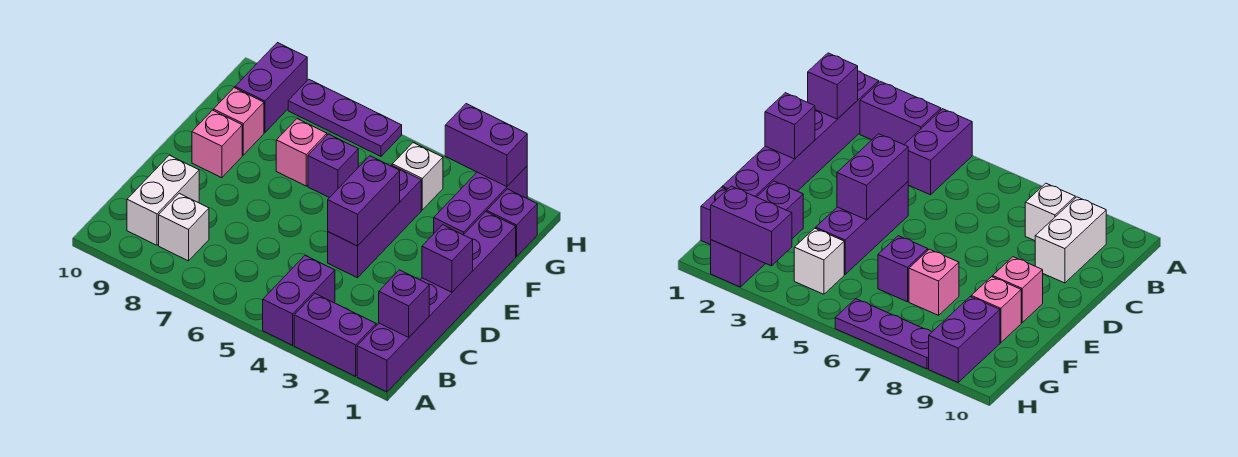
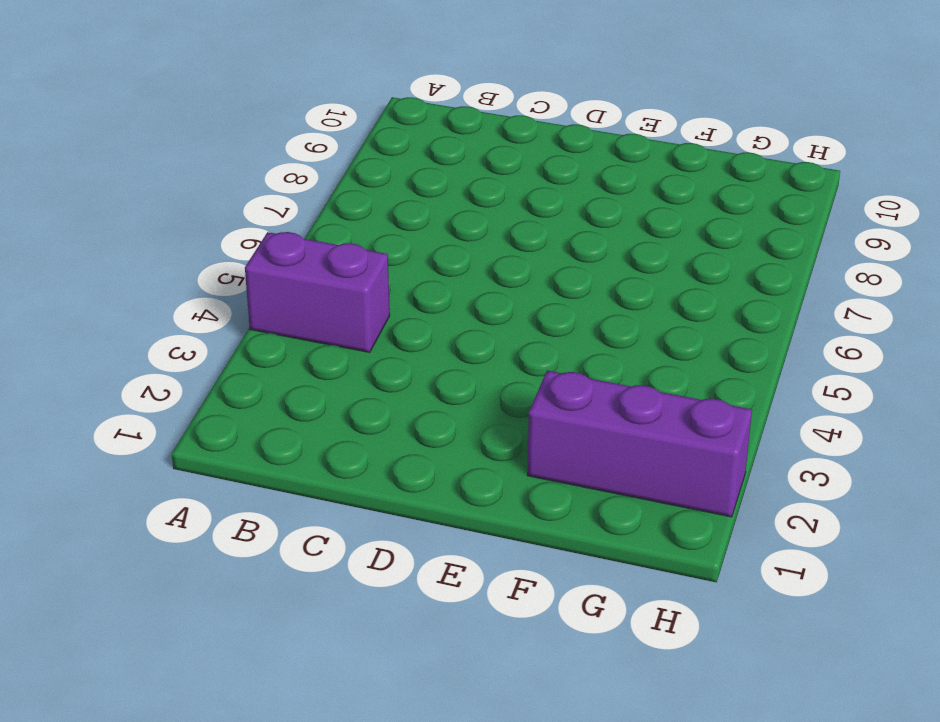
none -> purple brick A1:F1 level 1
none -> purple brick A2:A3 level 1
none -> white brick B8 level 1

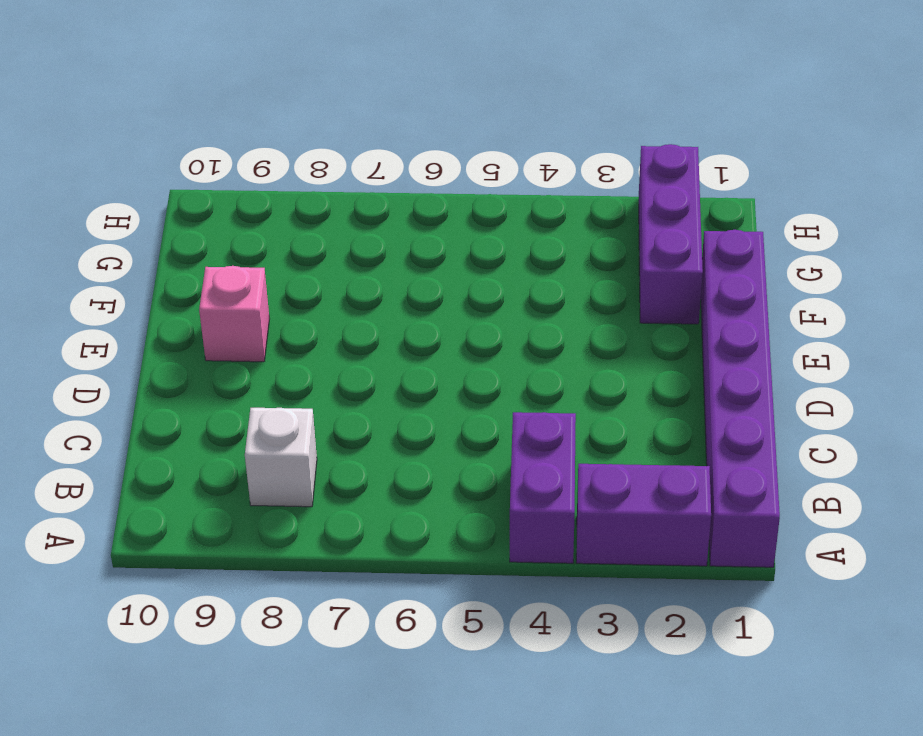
none -> white brick B9:C9 level 1
none -> purple brick D4:F4 level 1
none -> purple brick F6 level 1

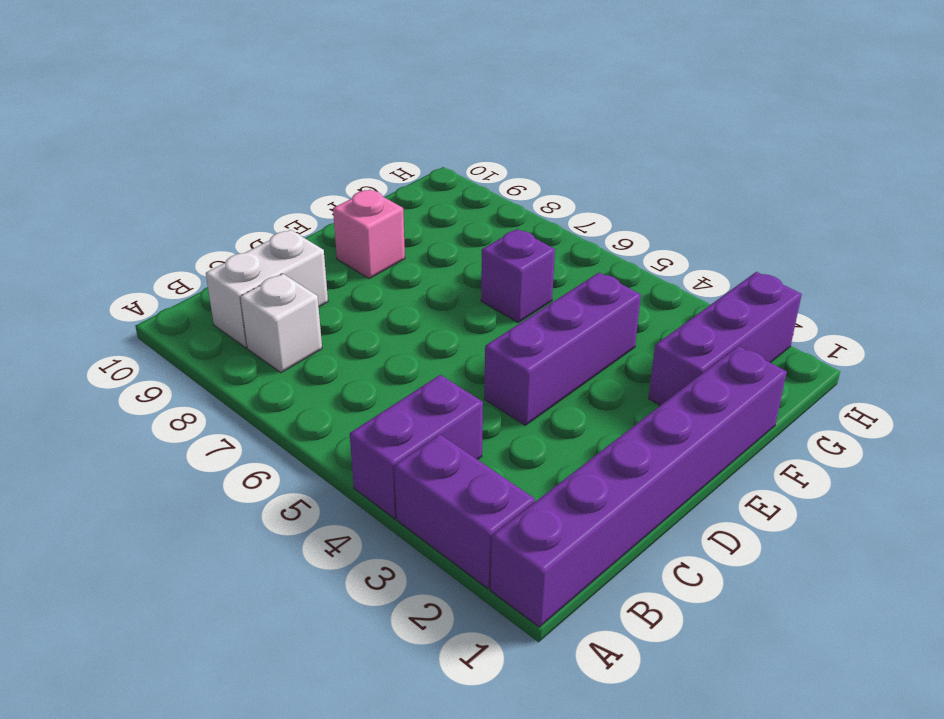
none -> pink brick F7 level 1
none -> pink brick F9 level 1
none -> purple brick G1 level 1

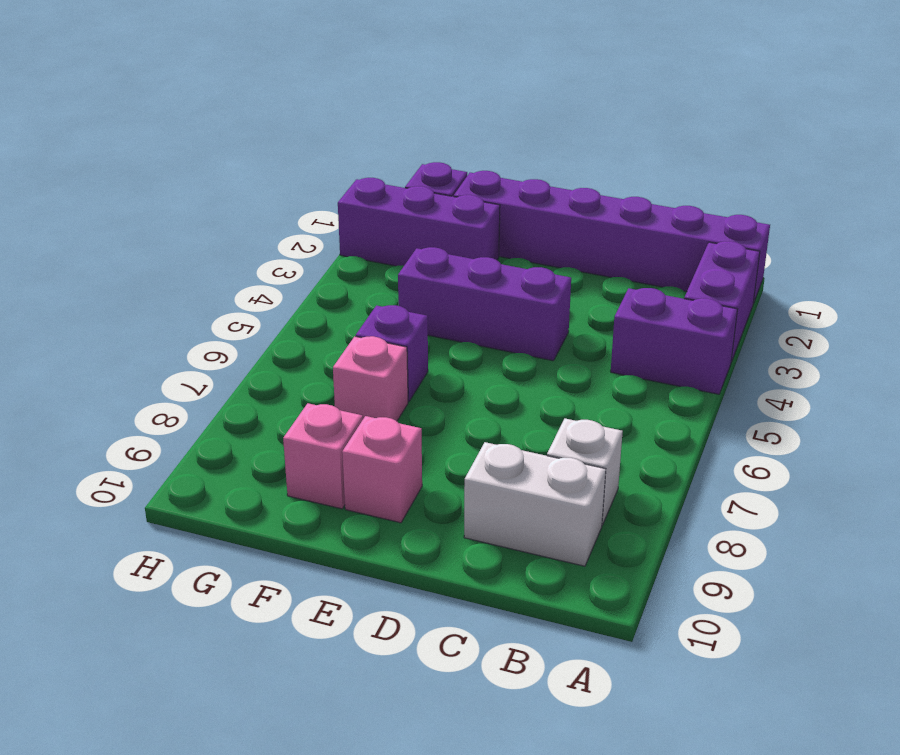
none -> white brick G4 level 1
none -> purple brick G9:H9 level 1
none -> purple plate H6:H8 level 1

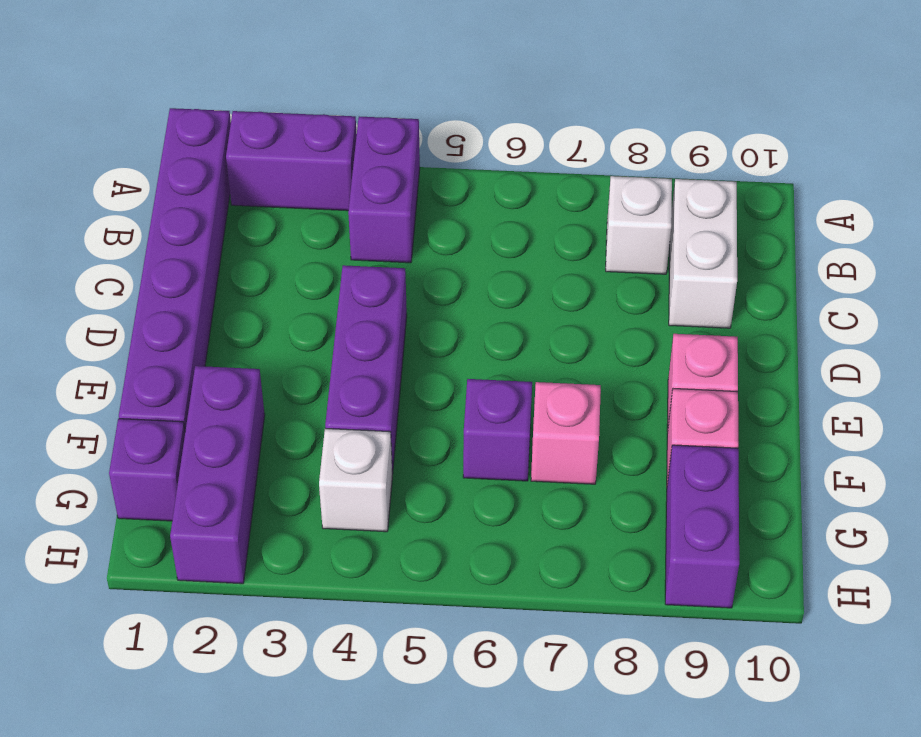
none -> purple plate H6:H8 level 1
none -> purple brick B1 level 2
none -> purple brick D1 level 2

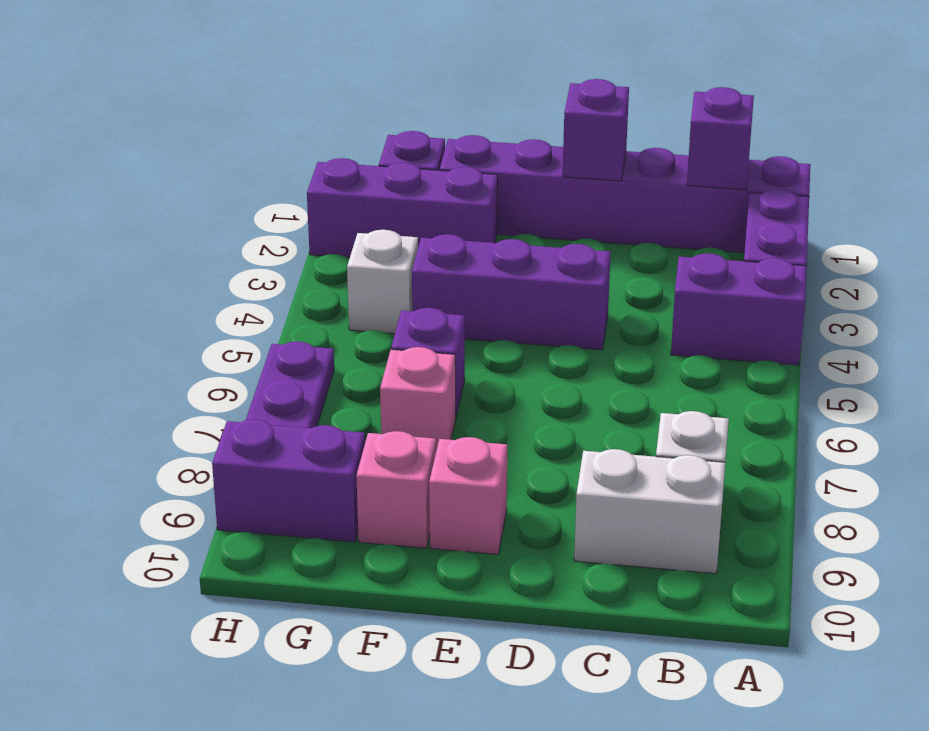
none -> purple brick D4:E4 level 2
none -> purple brick H2:H3 level 2

